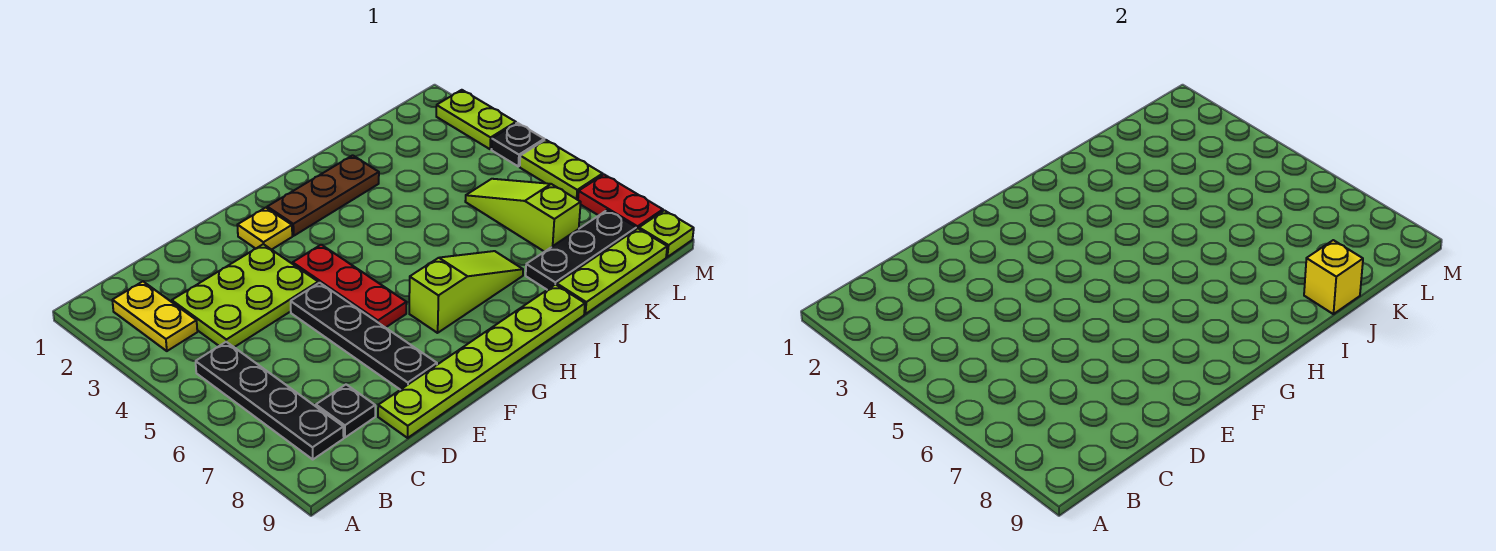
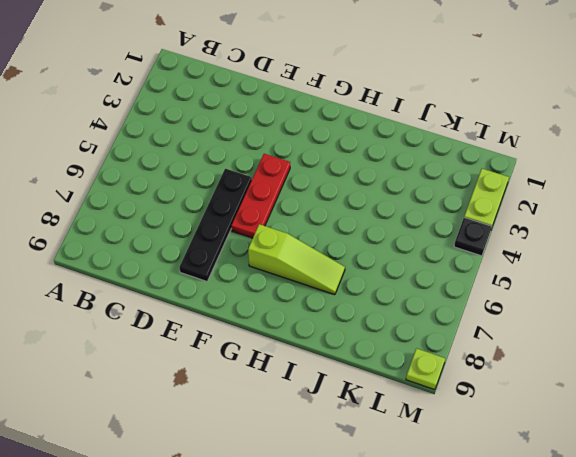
none -> yellow plate B2:B3 level 1
none -> black plate B5:B8 level 1
none -> lime plate C3:E4 level 1

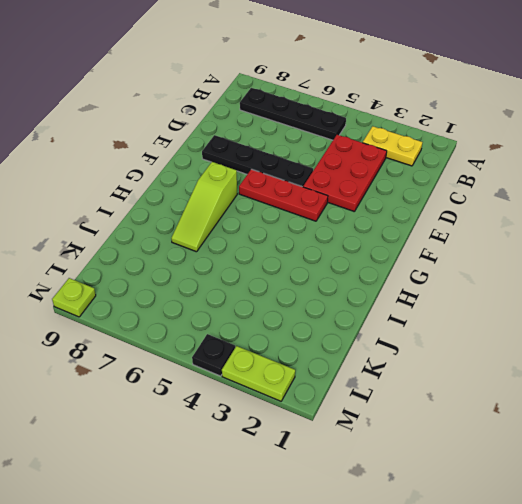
red plate C3:E4 level 1 -> lime plate C3:E4 level 1
none -> black plate C8 level 1
none -> lime plate D9:I9 level 1
none -> yellow plate F2 level 1

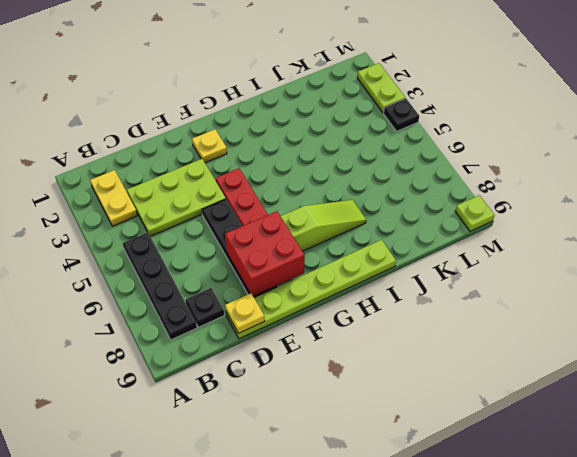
yellow plate D9 level 2 -> none
red brick E7:F8 level 2 -> none
none -> brown plate G2:I2 level 1
none -> black plate J8:L8 level 1
none -> lime plate J9:L9 level 1

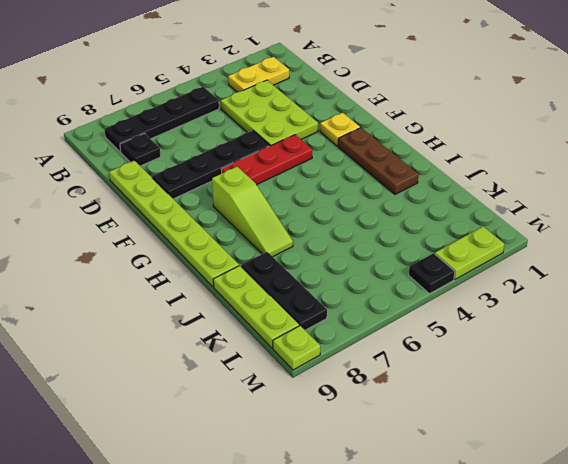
none -> lime slope K5:K7 level 1 top 7
none -> lime plate M5:M6 level 1
none -> red plate M7:M8 level 1

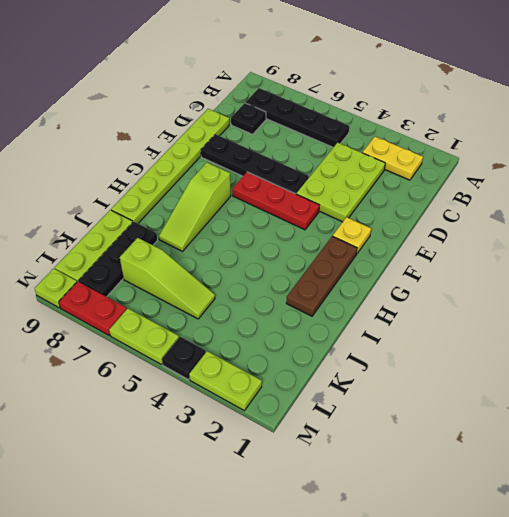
none -> yellow brick J9 level 2

